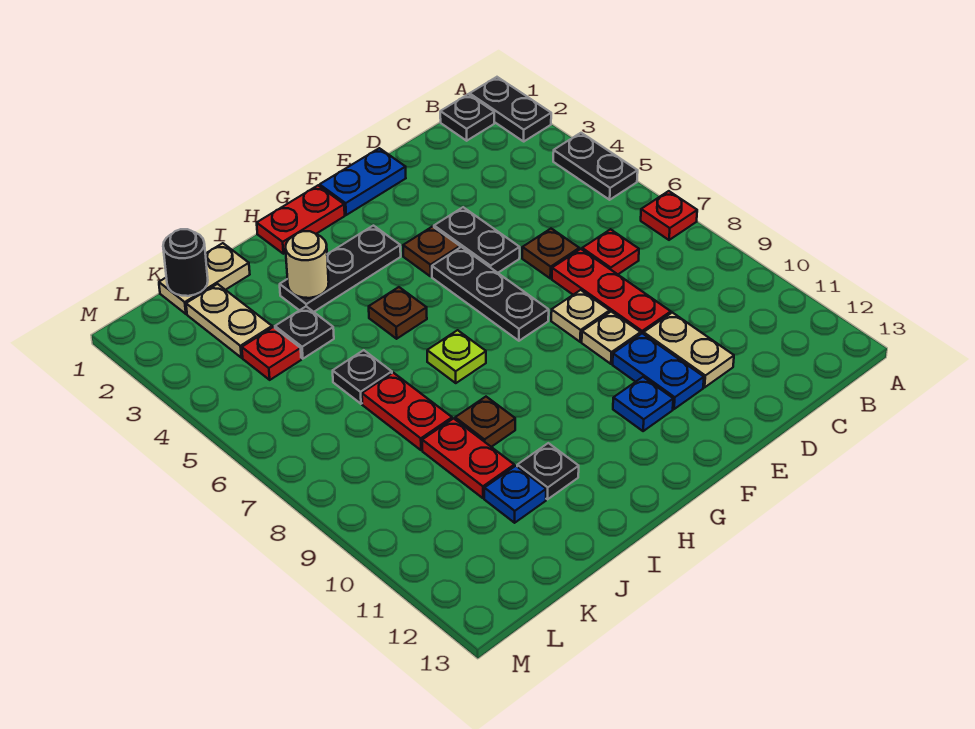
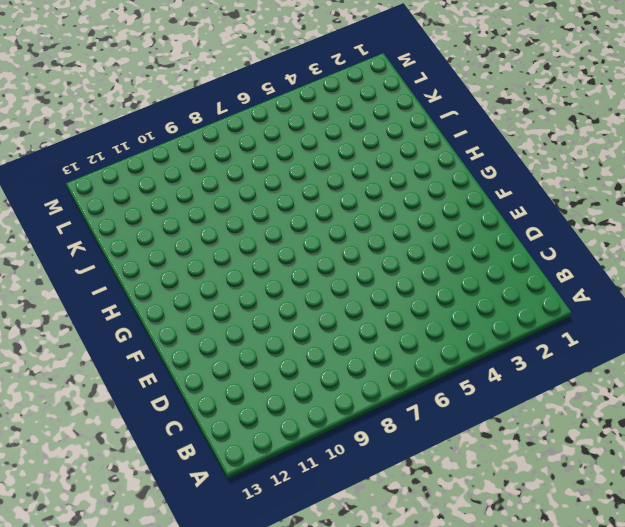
none -> black plate A1:A2 level 1
none -> black plate A4:A5 level 1
none -> red plate A7 level 1
none -> black plate B1 level 1

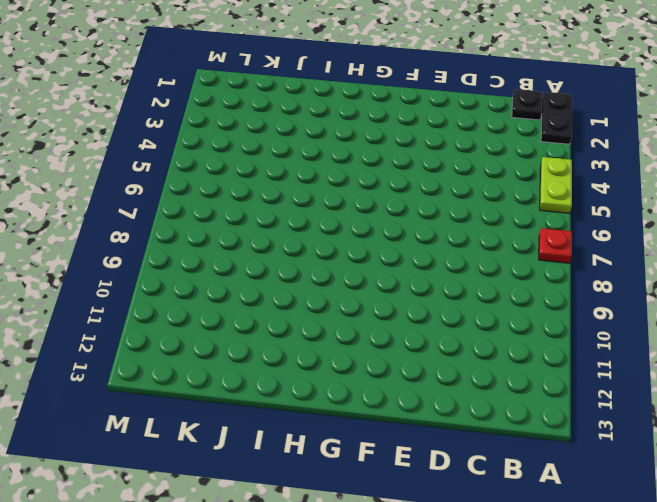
lime plate A4:A5 level 1 -> black plate A4:A5 level 1
none -> red plate C7 level 1
none -> brown plate D6 level 1
none -> red plate D7:D9 level 1
none -> tan plate D10:D11 level 1

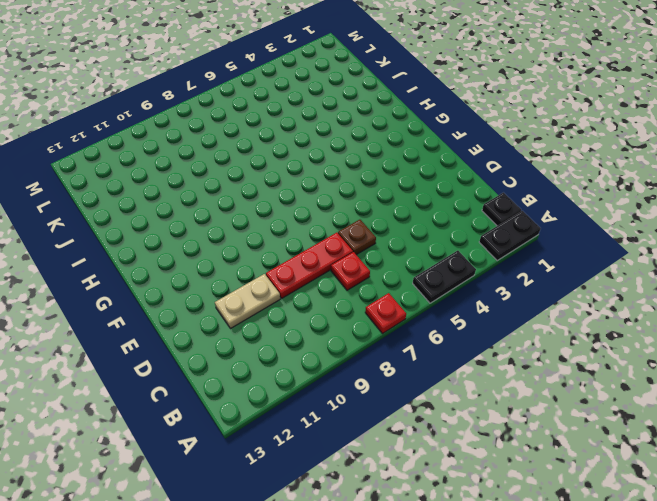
none -> blue plate E1:F1 level 1
none -> black plate E4:E5 level 1
none -> tan plate E8 level 1
none -> tan plate E9 level 1

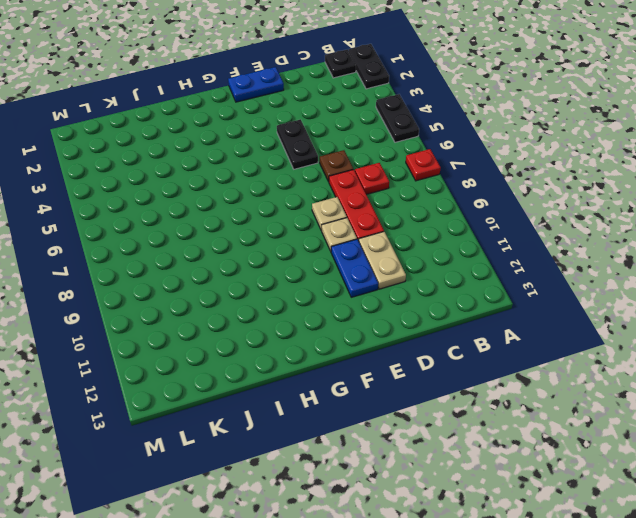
none -> brown plate F4 level 1
none -> black plate F5:F7 level 1
none -> blue plate F11 level 1
none -> red plate G1:H1 level 1

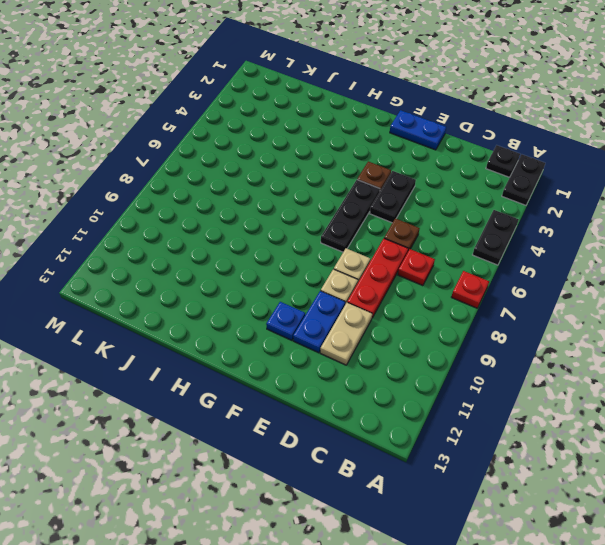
none -> red plate G1:H1 level 1
none -> black plate G3:I3 level 1
none -> brown plate H5 level 1
none -> lime plate H7 level 1

